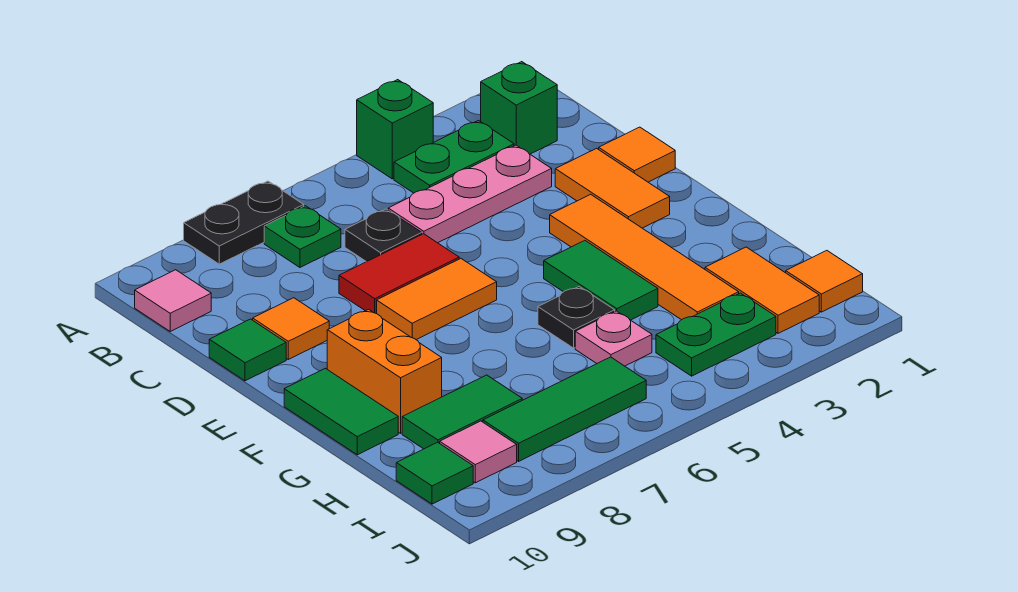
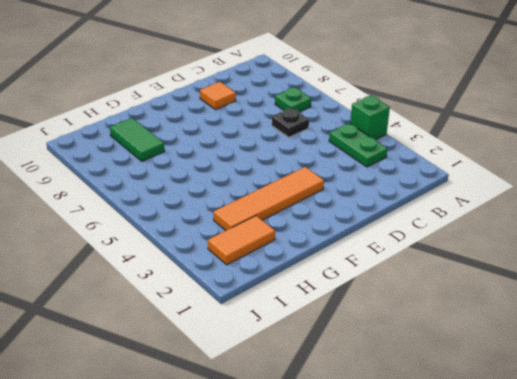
none -> black plate A7:A8 level 1
none -> green brick B2 level 1
none -> pink tile B10 level 1

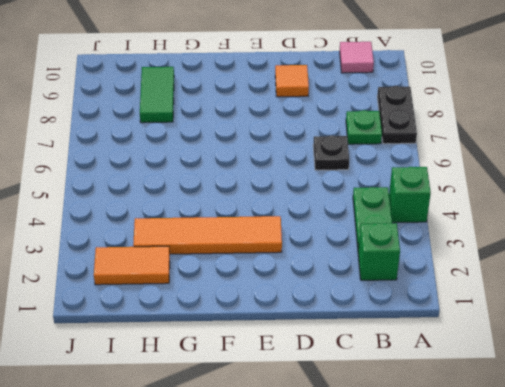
none -> pink plate C3:C5 level 1
none -> orange tile D1 level 1
none -> orange tile D2:E2 level 1

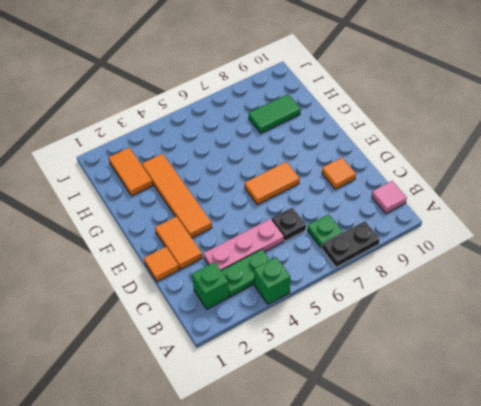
none -> red tile D6:D7 level 1
none -> green tile D10 level 1
none -> green tile F4:G4 level 1

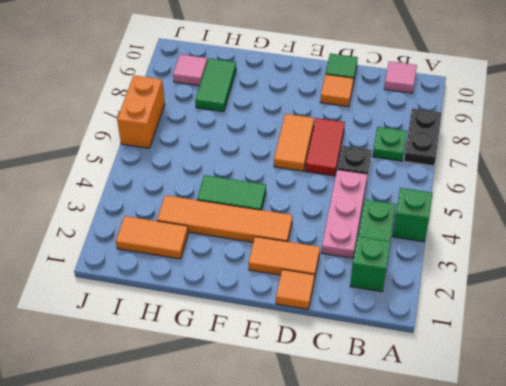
orange brick J6:J7 level 1 -> orange brick F9:G9 level 1
none -> green tile F10:G10 level 1
none -> black plate G5 level 1
none -> pink plate H5 level 1

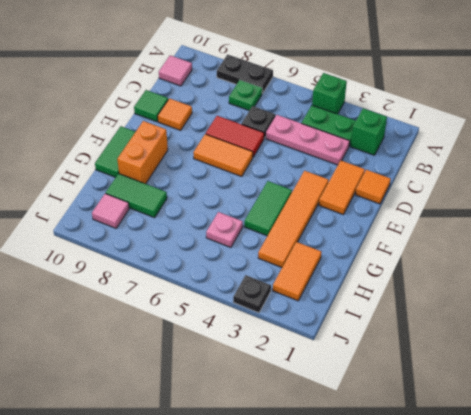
black plate J3 level 1 -> black plate G5 level 1
none -> orange tile I1 level 1
none -> green plate I3:I4 level 1
none -> green tile I6:I8 level 1

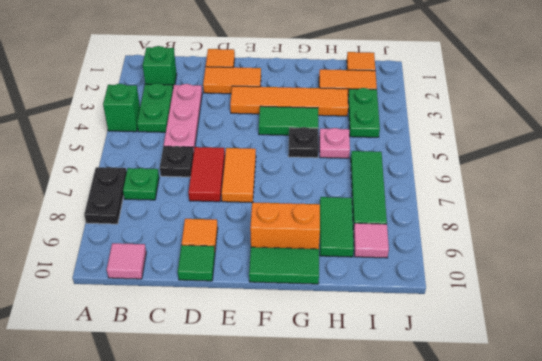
none -> green tile I10 level 1

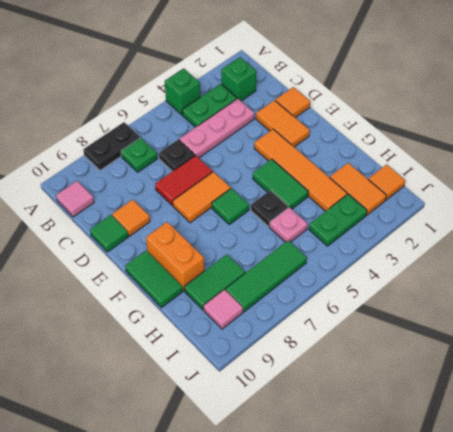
green tile F6 level 1 -> green tile I10 level 1

